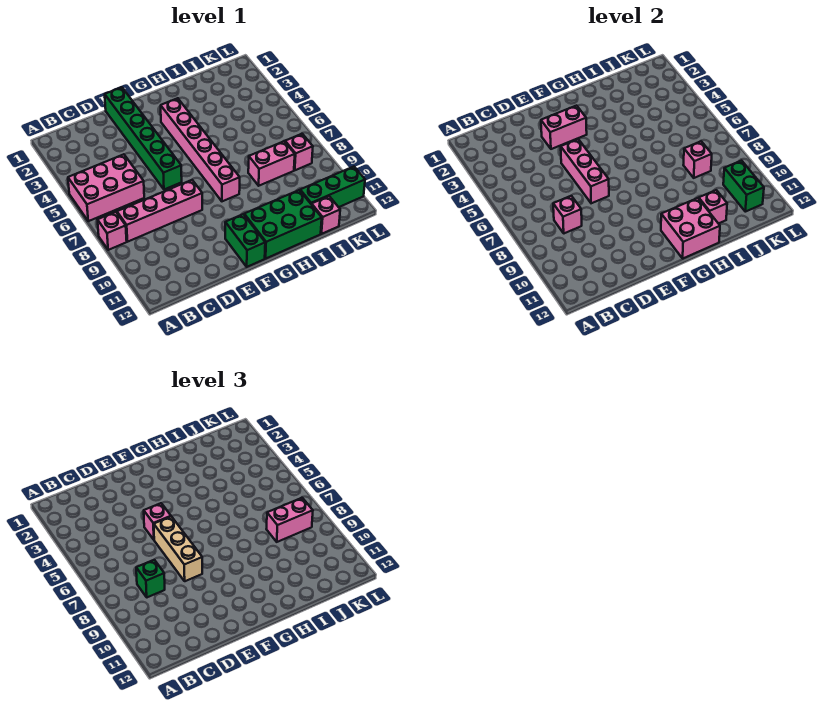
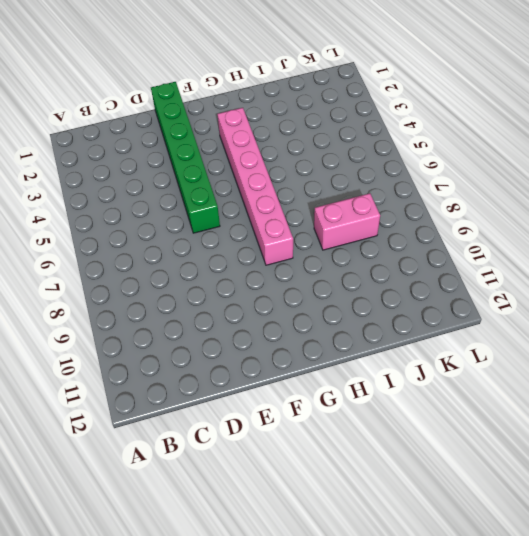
none -> pink brick A5:C6 level 1
none -> pink brick A8 level 1
none -> pink brick B8:E8 level 1

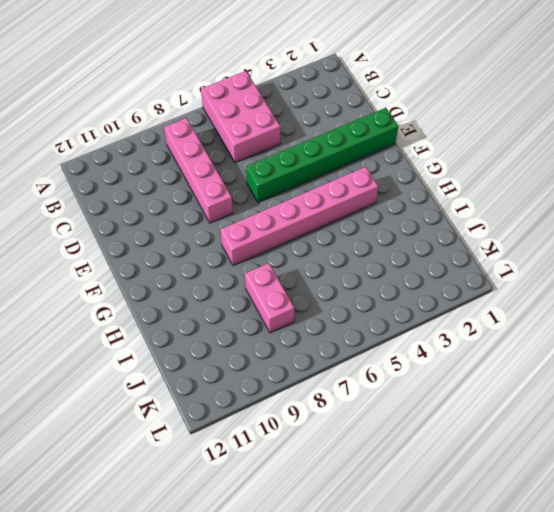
none -> pink brick A8 level 1
none -> green brick F11:F12 level 1
none -> green brick G11:I12 level 1

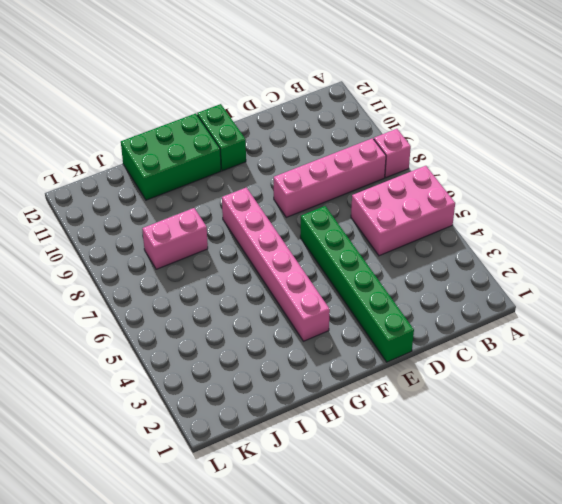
none -> green brick J11:L11 level 1
none -> pink brick J12 level 1
none -> pink brick K8 level 1

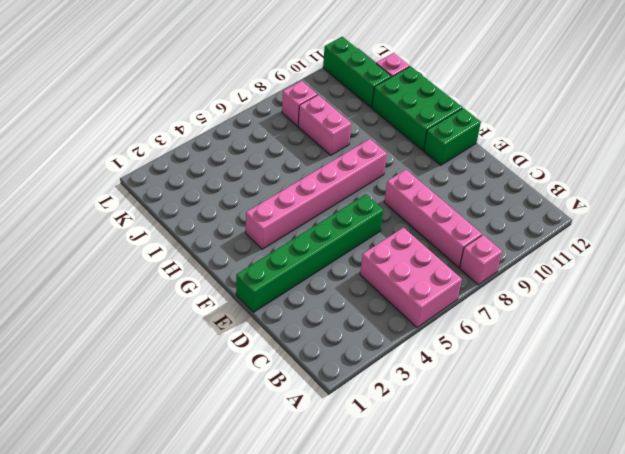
none -> pink brick C8 level 2
none -> pink brick E3:F3 level 2
none -> pink brick E5:E7 level 2

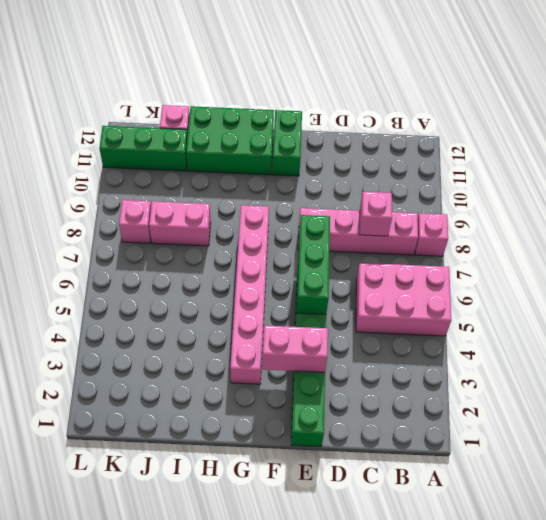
green brick E5:E7 level 2 -> pink brick E5:E7 level 2
none -> pink brick G11:H12 level 2
none -> pink brick I11 level 2
none -> pink brick J8 level 2

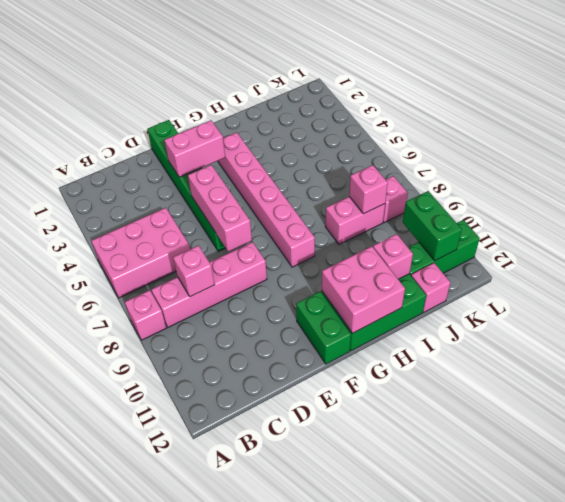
none -> green brick C8 level 3
none -> pink brick E5 level 3
none -> tan brick E6:E8 level 3

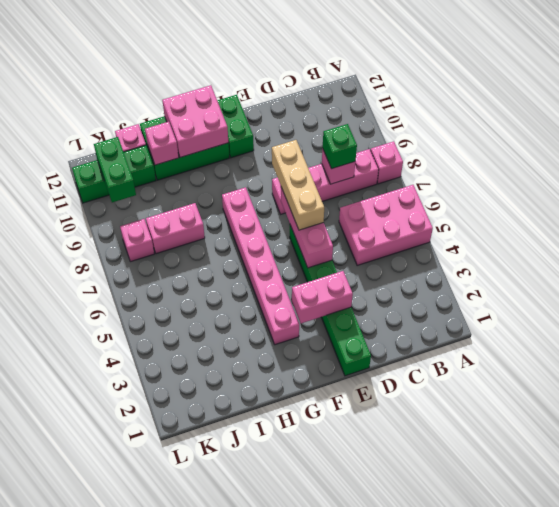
none -> pink brick J8 level 2
none -> pink brick E5 level 3
none -> pink brick J8:K8 level 3

